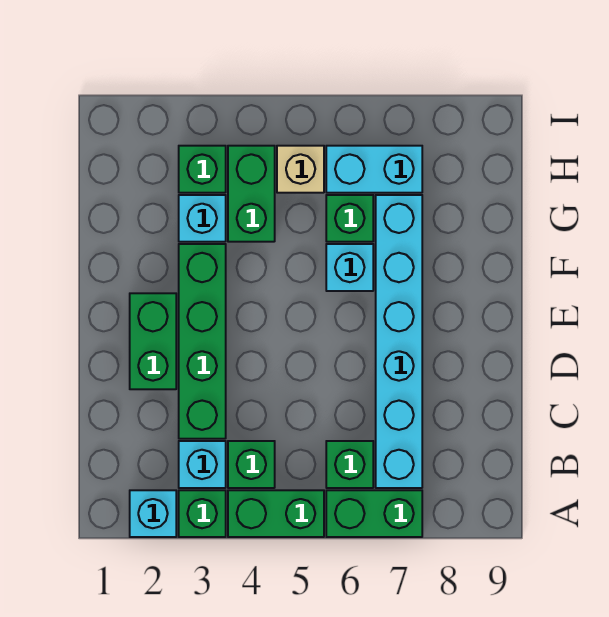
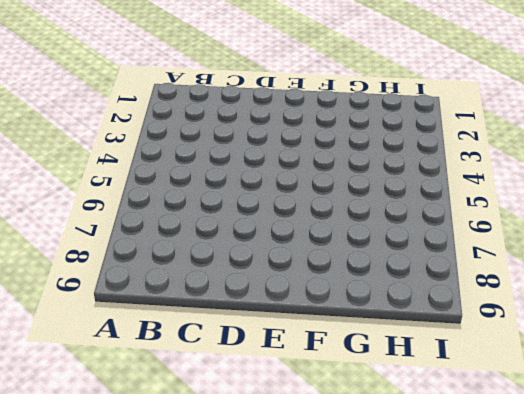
none -> cyan brick A2 level 1
none -> green brick A3 level 1
none -> green brick A4:A5 level 1

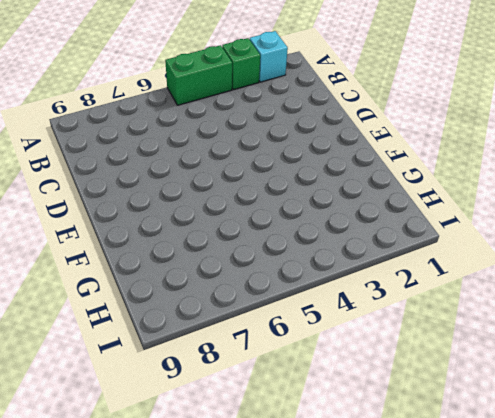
none -> green brick A6:A7 level 1
none -> cyan brick B3 level 1
none -> green brick B4 level 1

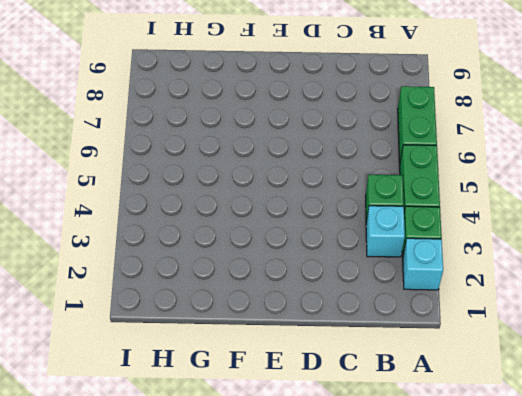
none -> green brick B6 level 1
none -> cyan brick B7:G7 level 1
none -> green brick C3:F3 level 1

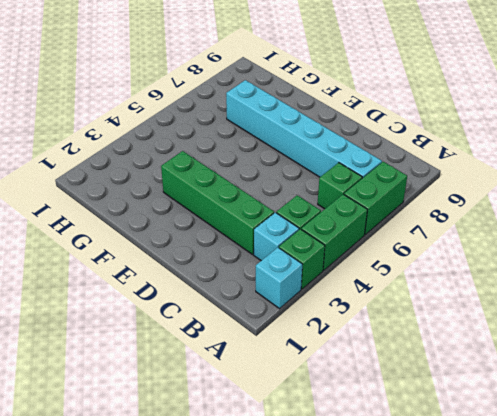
none -> green brick D2:E2 level 1
none -> cyan brick F6 level 1
none -> cyan brick G3 level 1

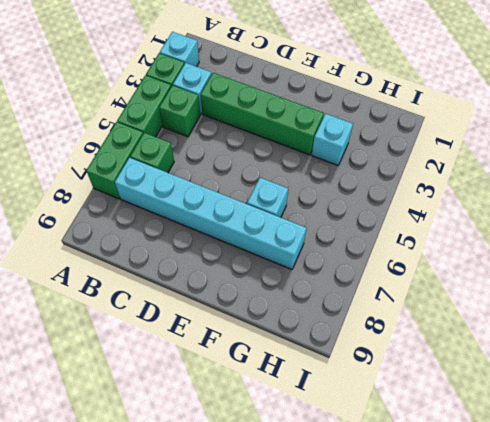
none -> green brick D2:E2 level 1
none -> green brick G4:H4 level 1
none -> green brick G6 level 1

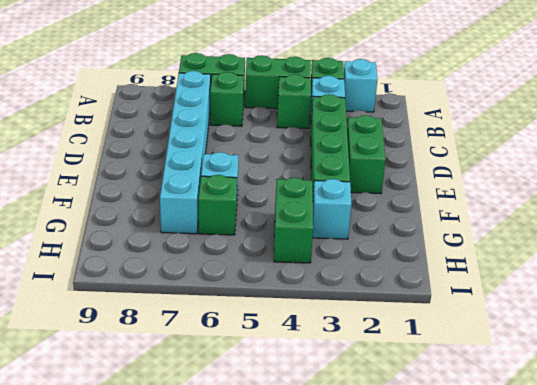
none -> green brick H3 level 1
none -> tan brick H5 level 1
none -> cyan brick H6:H7 level 1

